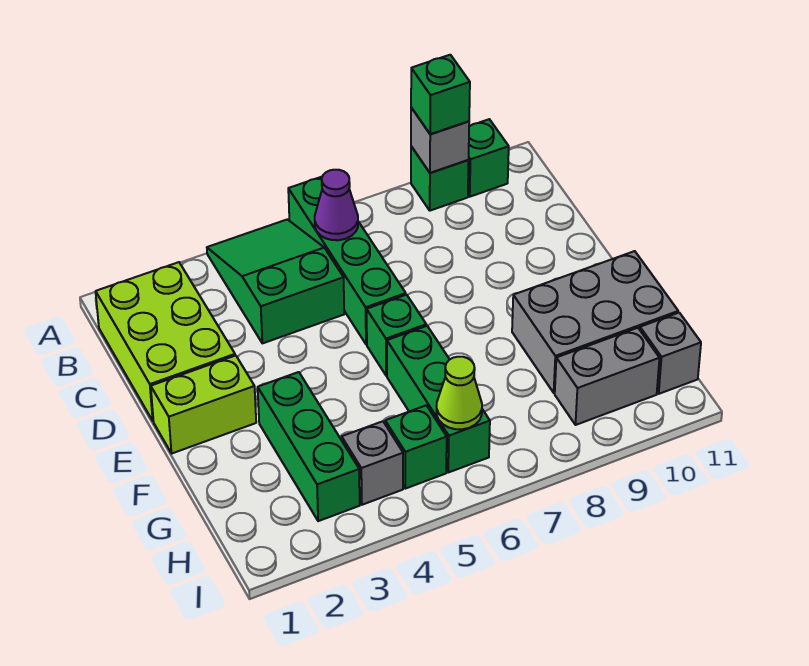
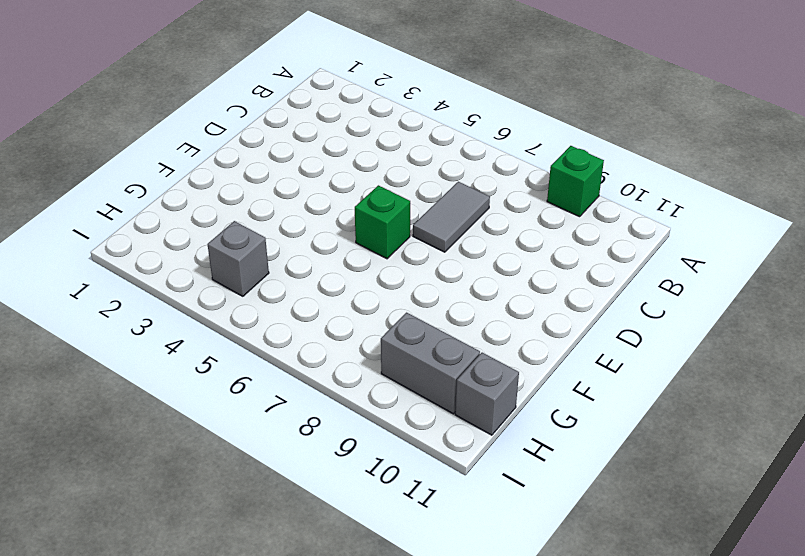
grey tile C7:D7 level 1 -> none
none -> green slope A4:C5 level 1 top C
none -> green brick A6:D6 level 1
none -> green brick A10 level 1

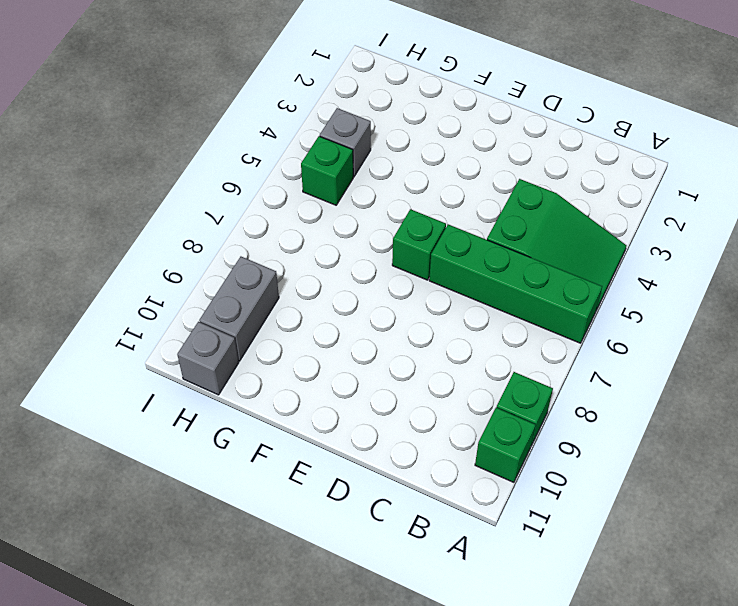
none -> lime brick B1:D2 level 1
none -> lime brick E1:E2 level 1
none -> green brick F3:H3 level 1

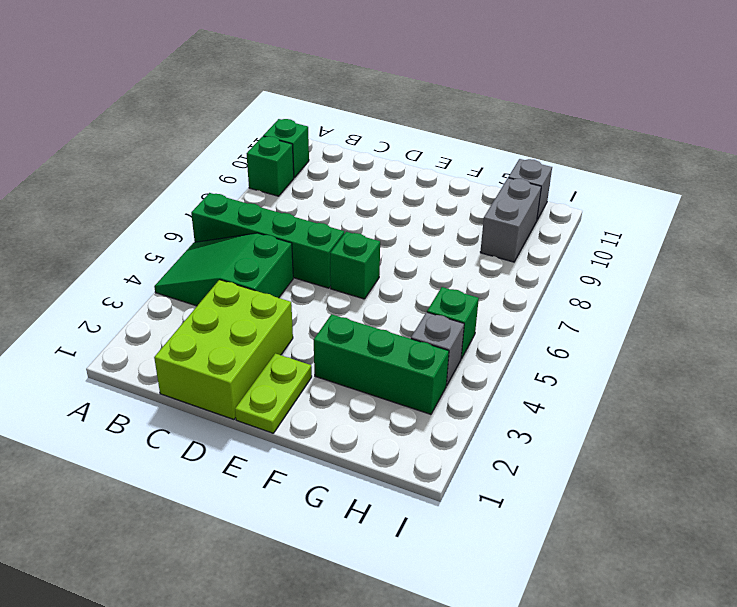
lime brick C1:D3 level 1 -> lime brick B1:D2 level 1
lime plate E1:E2 level 1 -> lime brick E1:E2 level 1
none -> green brick F6:H6 level 1
none -> grey brick F9:G11 level 1
none -> grey brick A9 level 2

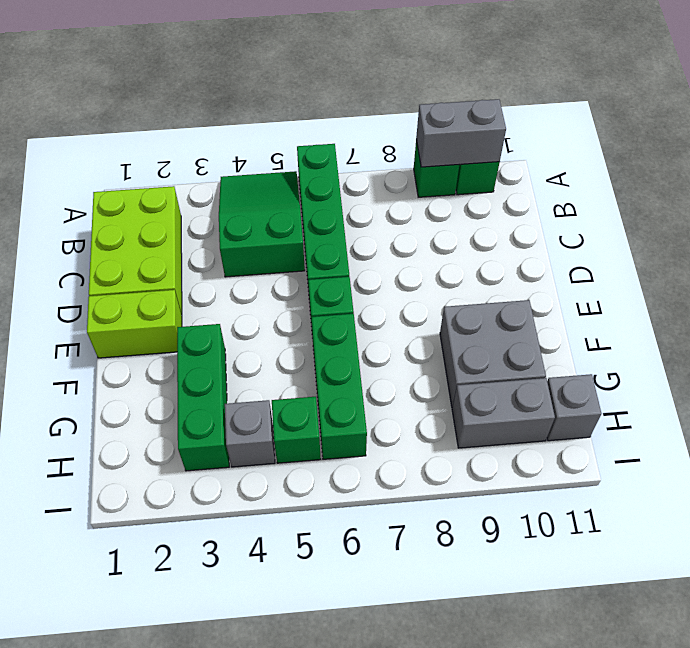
grey brick A9:A10 level 2 -> grey brick A9 level 2
grey brick F9:G10 level 1 -> grey brick F9:G11 level 1
none -> purple cone B6 level 2
none -> lime cone H6 level 2
none -> green brick A9 level 3

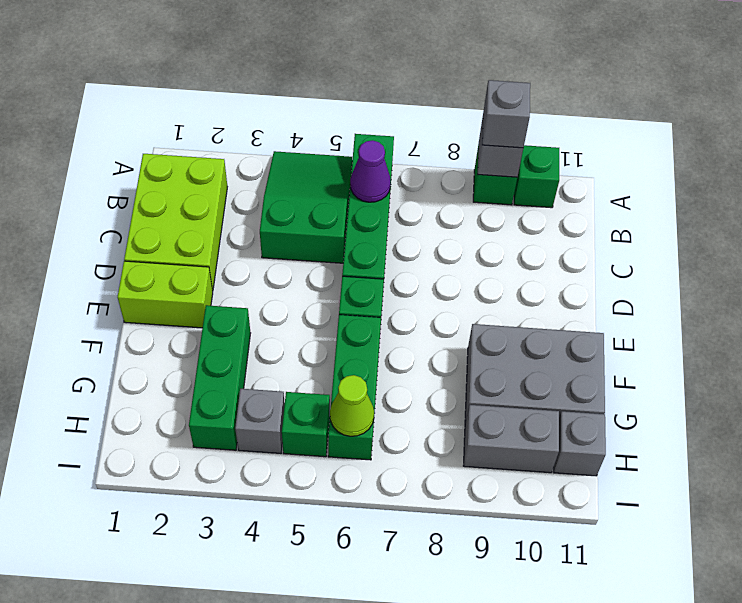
grey brick A9 level 3 -> green brick A9 level 3

